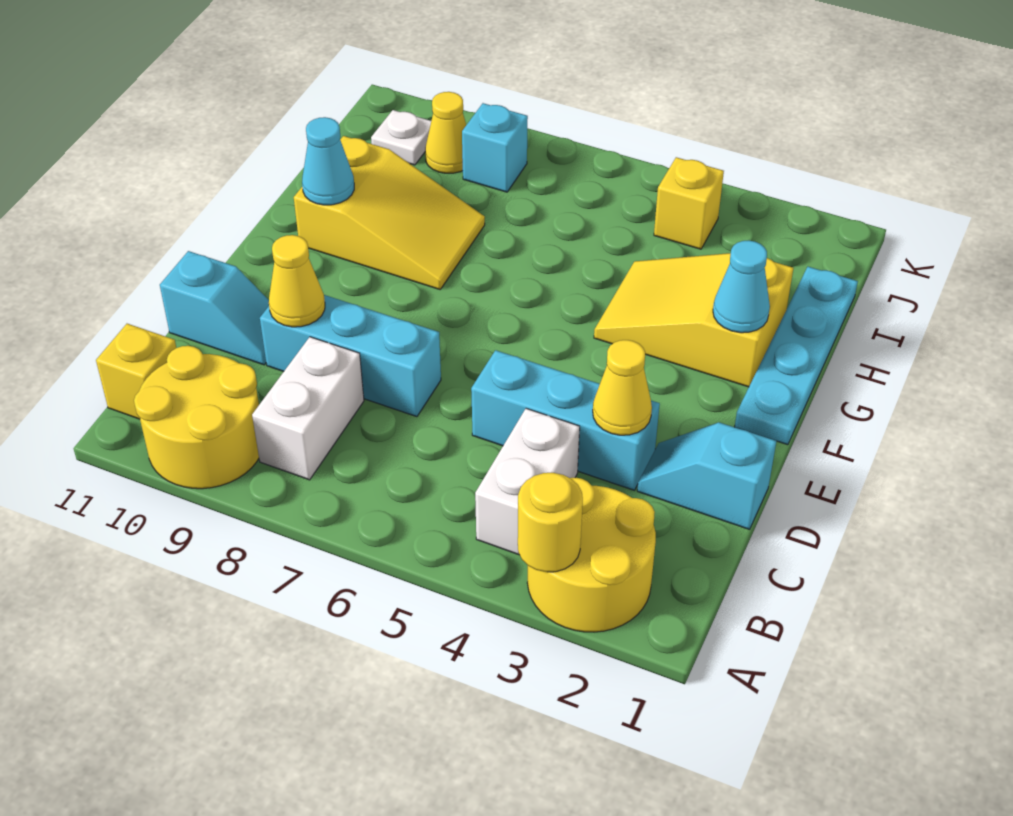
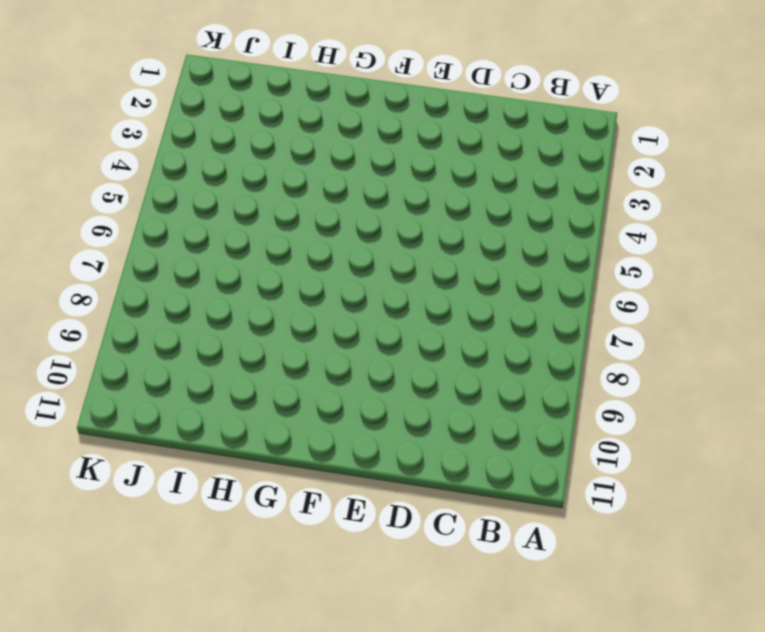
none -> yellow round brick A2:B3 level 1
none -> yellow round brick A9:B10 level 1
none -> white brick B4:C4 level 1

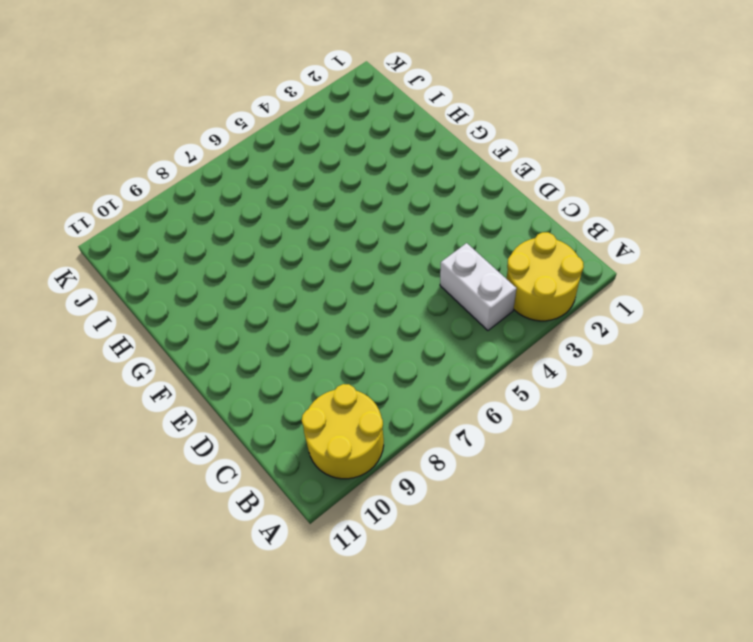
none -> white brick B8:C8 level 1
none -> yellow brick B11 level 1
none -> cyan slope D1:D2 level 1 top 1

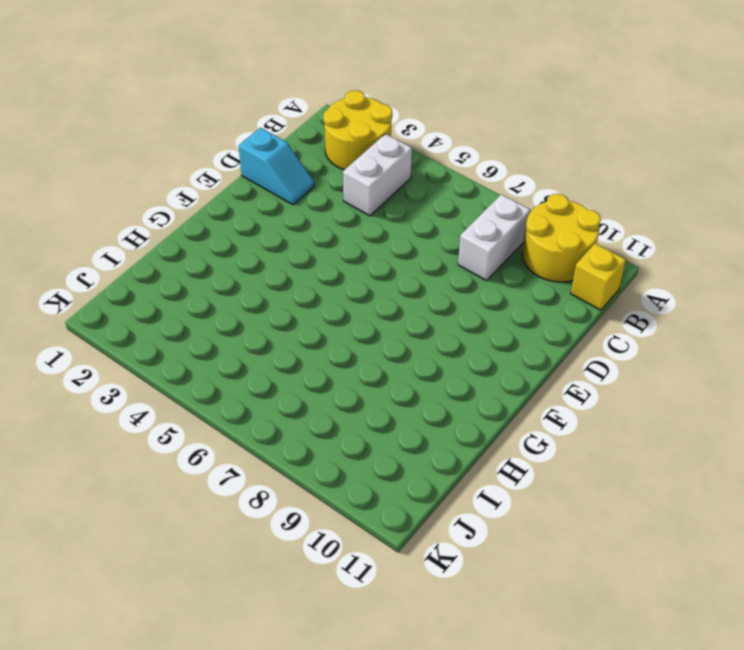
none -> cyan brick D3:D5 level 1
none -> cyan brick D7:D9 level 1
none -> cyan slope D10:D11 level 1 top 11

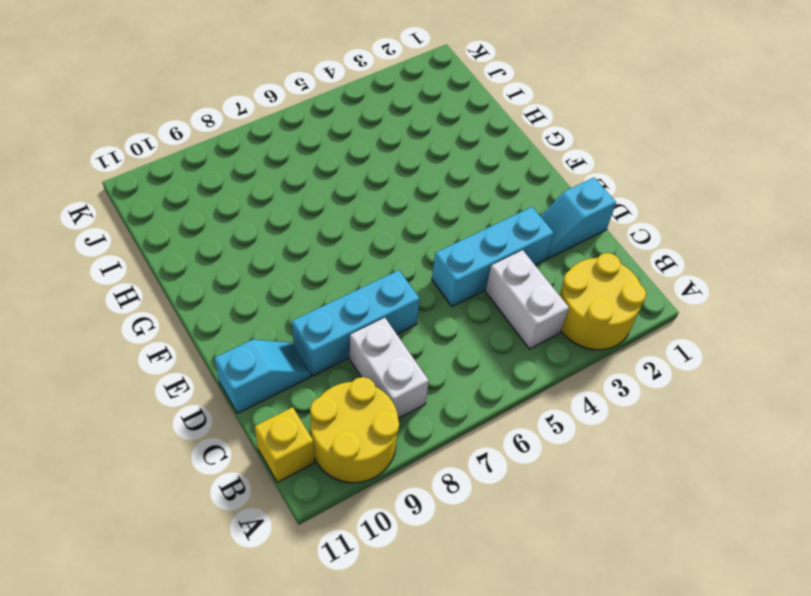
none -> cyan plate F1:I1 level 1
none -> yellow slope G2:H4 level 1 top 2
none -> yellow slope G8:H10 level 1 top 10

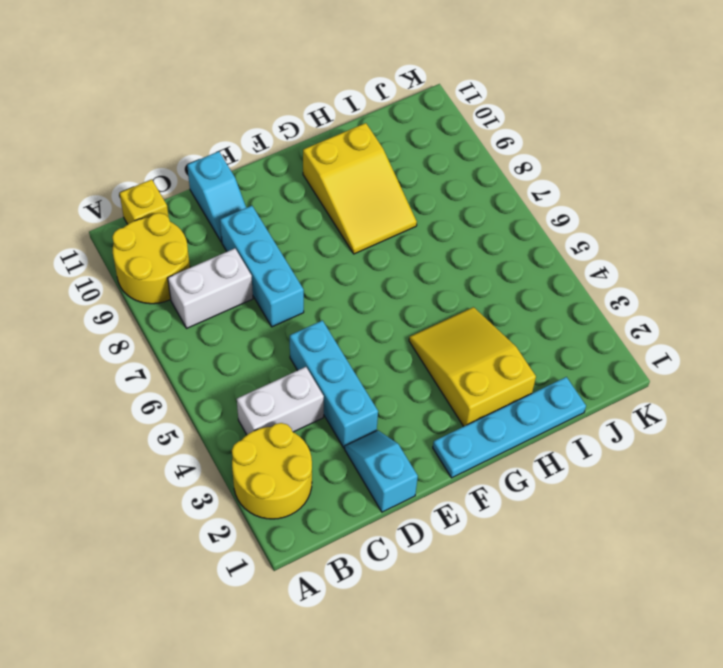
none -> yellow brick J4 level 1
none -> cyan brick J8 level 1
none -> yellow cone J9 level 1

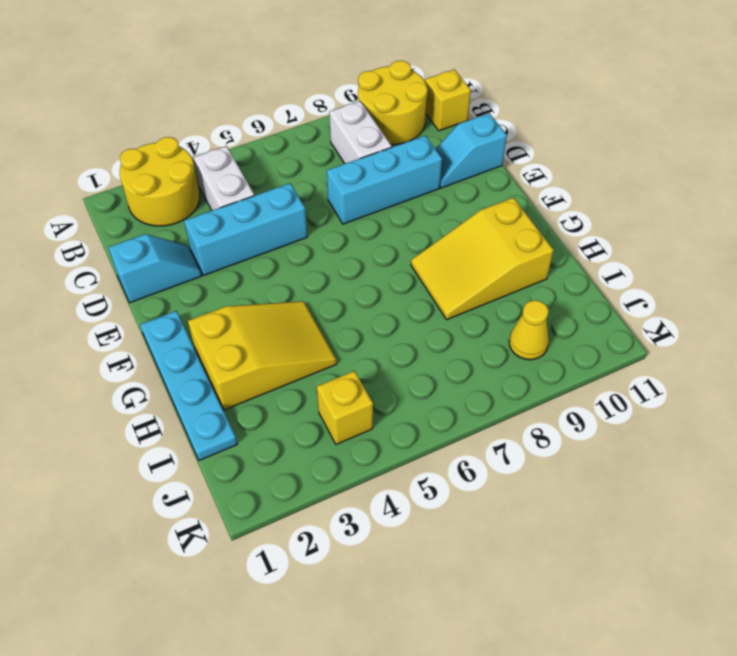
none -> cyan brick J8 level 1
none -> white plate J10 level 1
none -> yellow round brick A3 level 2

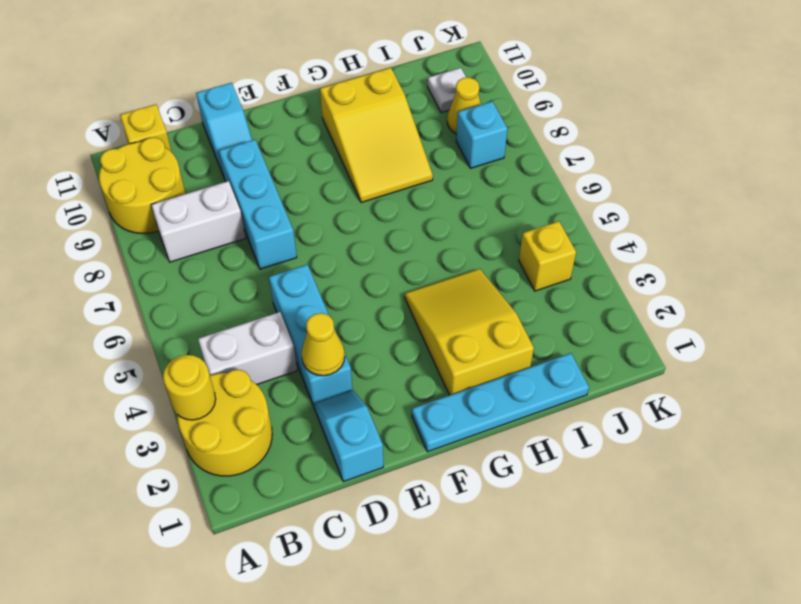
none -> yellow cone D9 level 2
none -> cyan cone G2 level 2
none -> cyan cone G10 level 2

